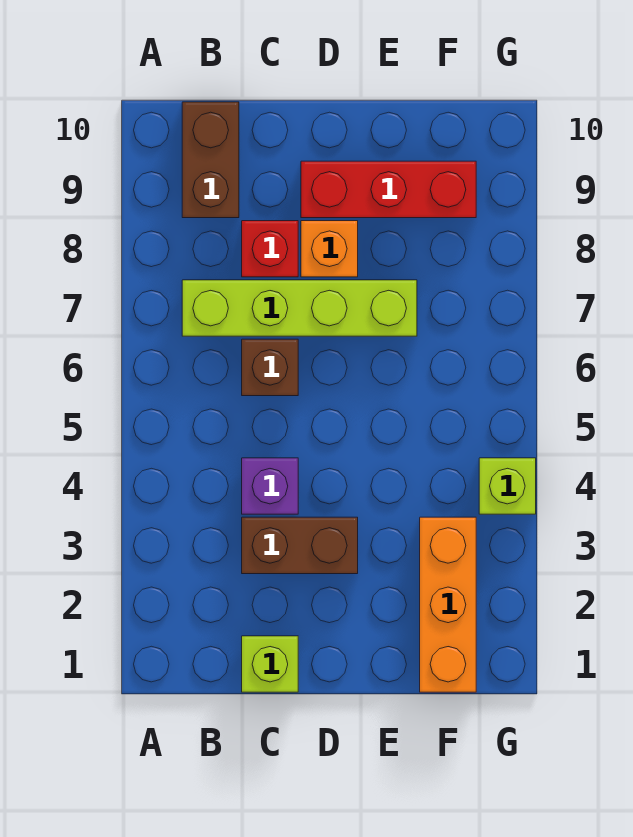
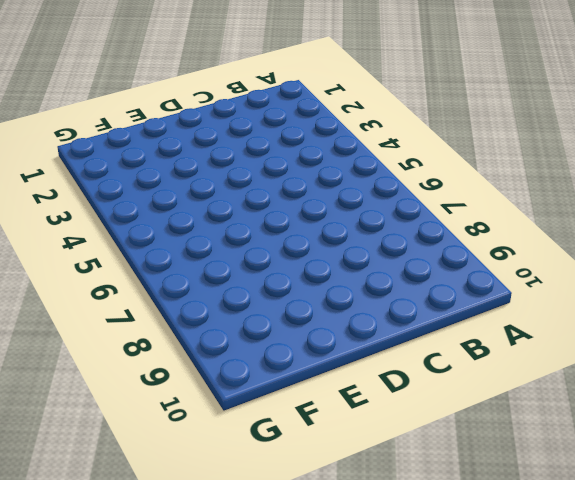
none -> lime brick B7:E7 level 1
none -> brown brick B9:B10 level 1

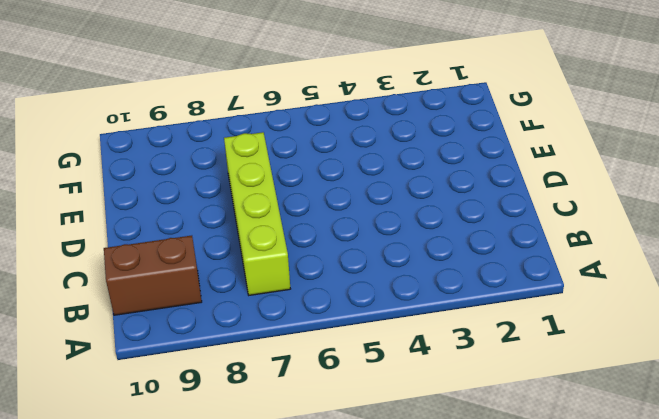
none -> lime brick C1 level 1
none -> brown brick C3:D3 level 1

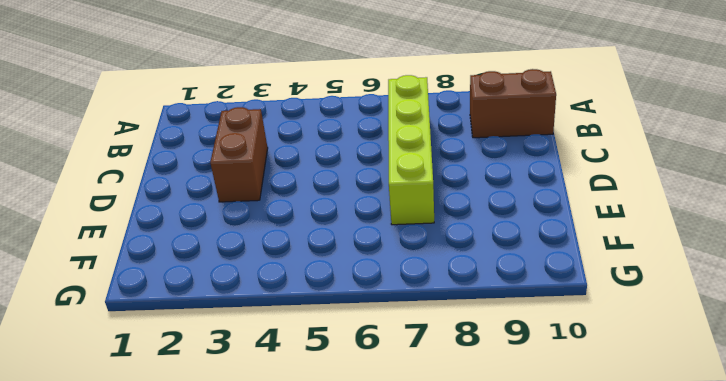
none -> lime brick C1 level 1
none -> purple brick C4 level 1

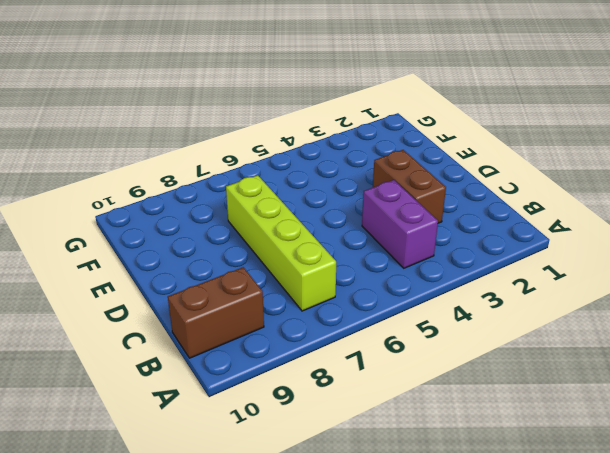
purple brick B4:C4 level 1 -> purple brick C4 level 1
none -> lime brick C1 level 1
none -> brown brick C6 level 1

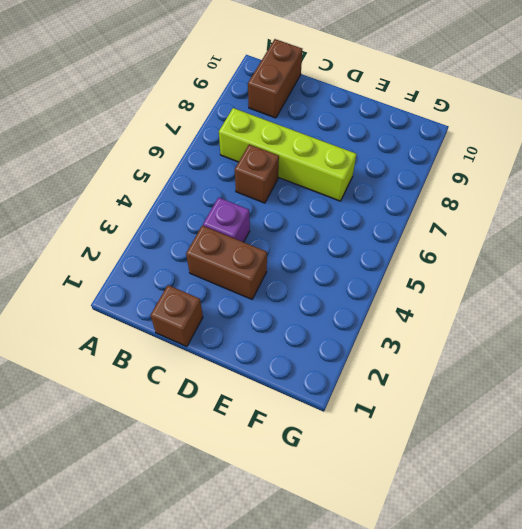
brown brick C1 level 1 -> lime brick C1 level 1
none -> red brick C8 level 1
none -> orange brick D8 level 1

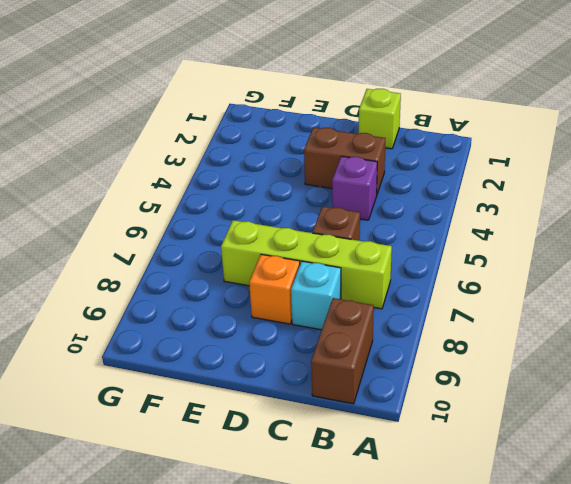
cyan brick C8 level 1 -> red brick C8 level 1
none -> red brick D9:F9 level 1
none -> orange brick F1:F3 level 1

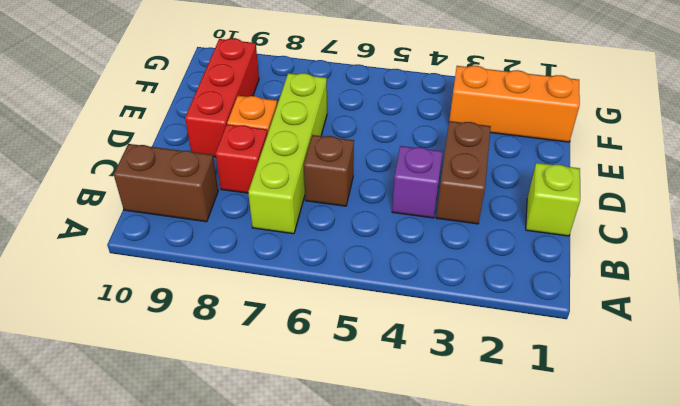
none -> lime brick G4 level 1

